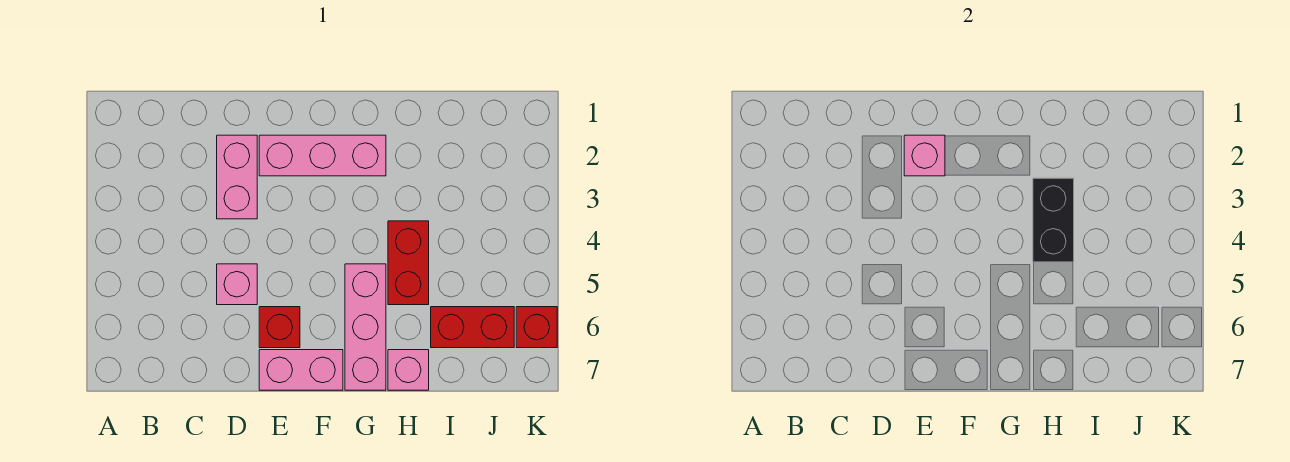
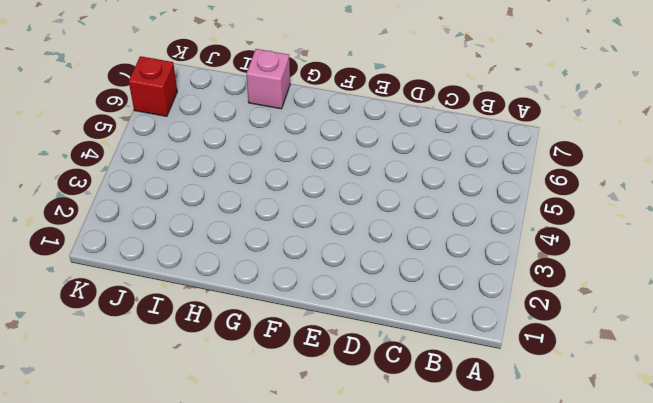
none -> pink brick D2:D3 level 1
none -> pink brick D5 level 1
none -> pink brick E2:G2 level 1

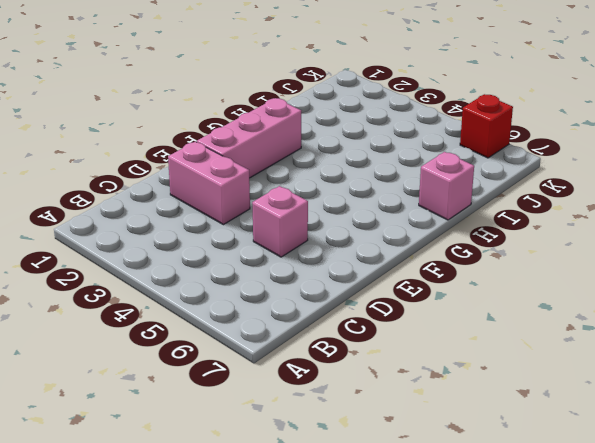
none -> red brick E6 level 1
none -> pink brick E7:F7 level 1
none -> pink brick G5:G7 level 1

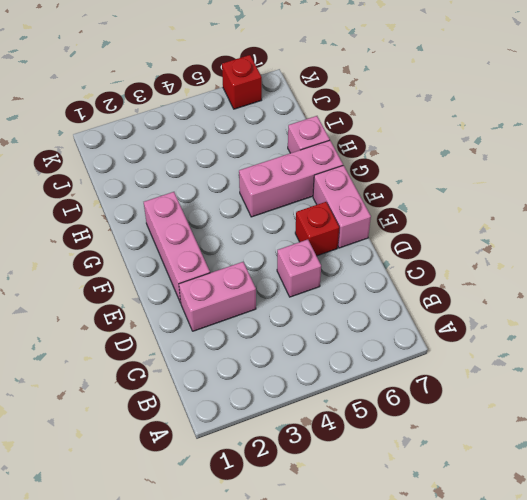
none -> red brick H4:H5 level 1
none -> red brick I6:J6 level 1
none -> pink brick E2 level 2

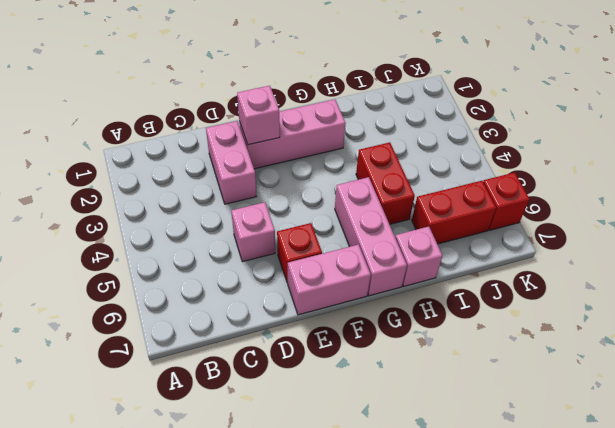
none -> black brick H3:H4 level 2

